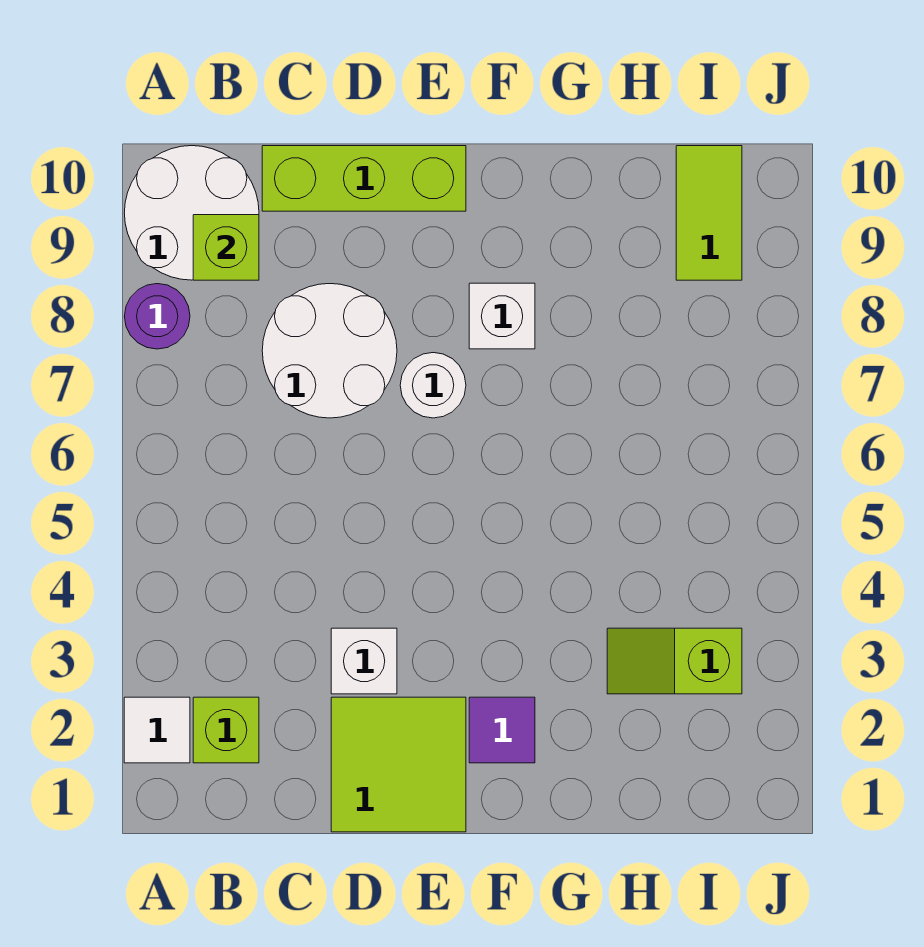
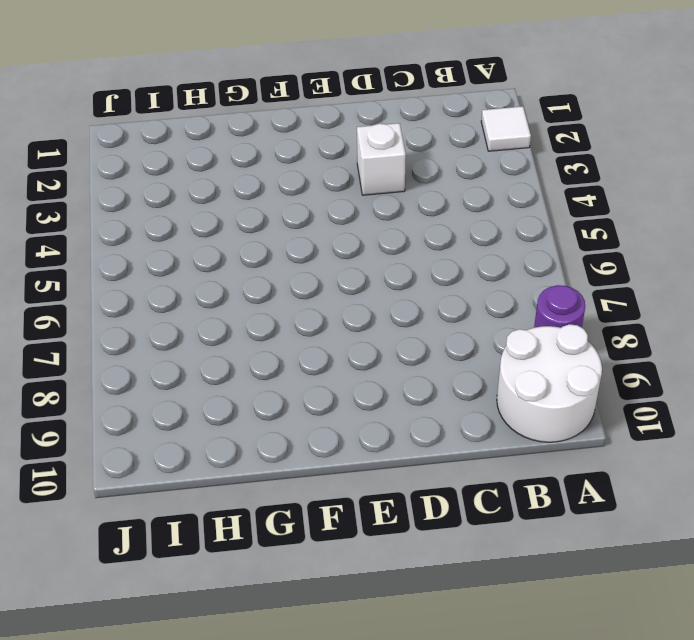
none -> lime brick B2 level 1
none -> white round brick C7:D8 level 1
none -> lime brick C10:E10 level 1

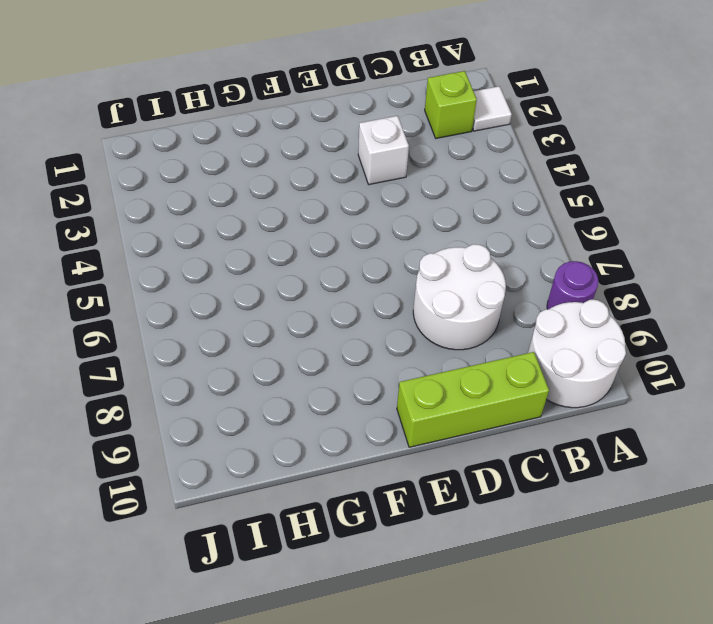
none -> lime tile D1:E2 level 1
none -> white round brick E7 level 1
none -> purple tile F2 level 1

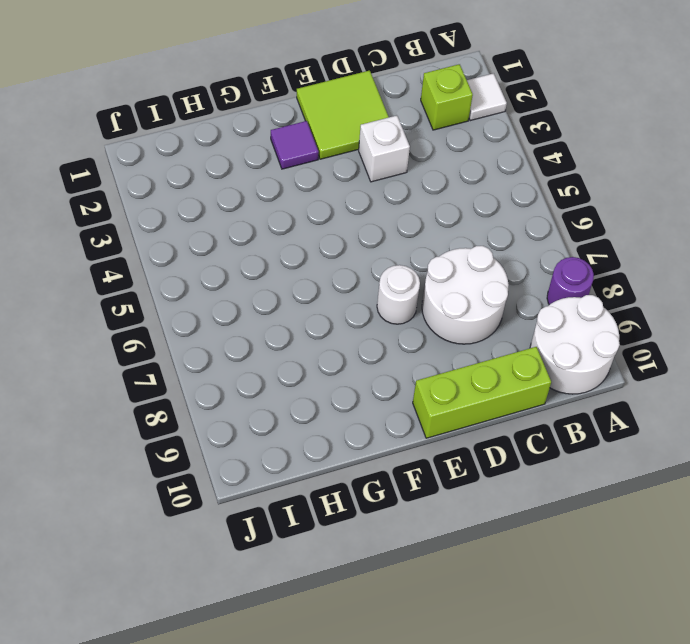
none -> white brick F8 level 1
none -> lime slope H3:I3 level 1 top I
none -> lime tile I9:I10 level 1

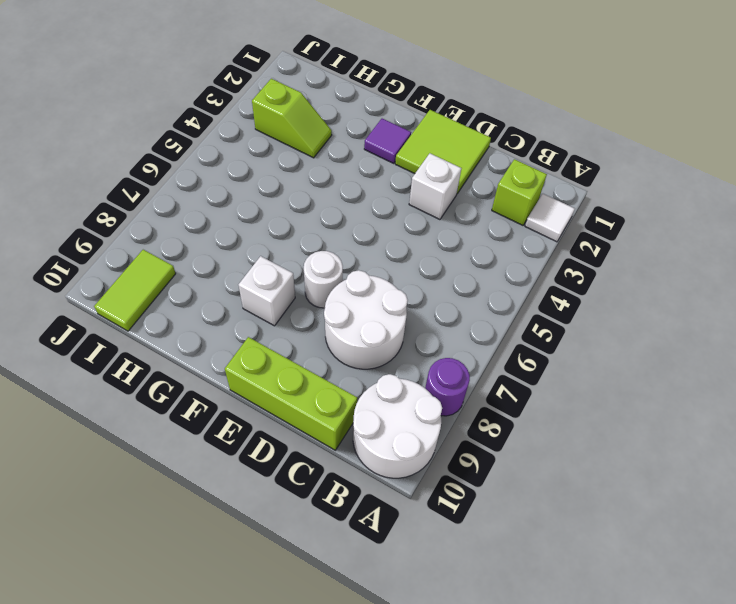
none -> lime brick B9 level 2

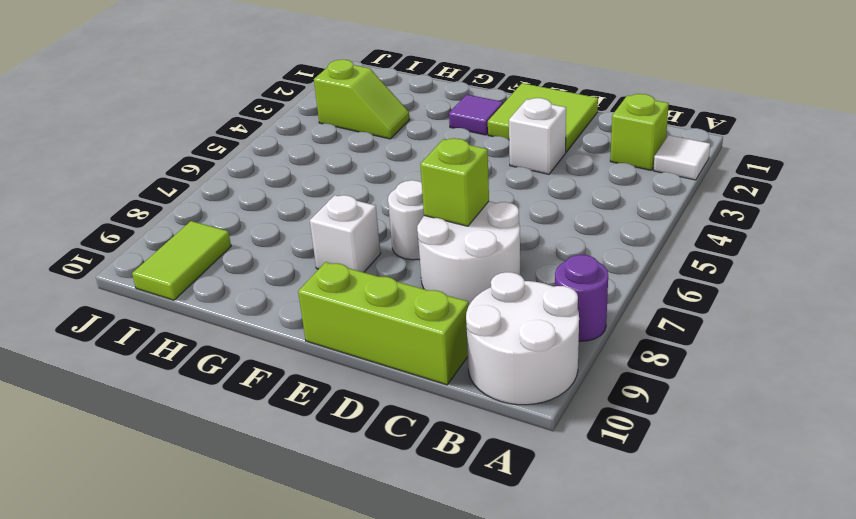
lime brick D7 level 2 -> lime brick B9 level 2

